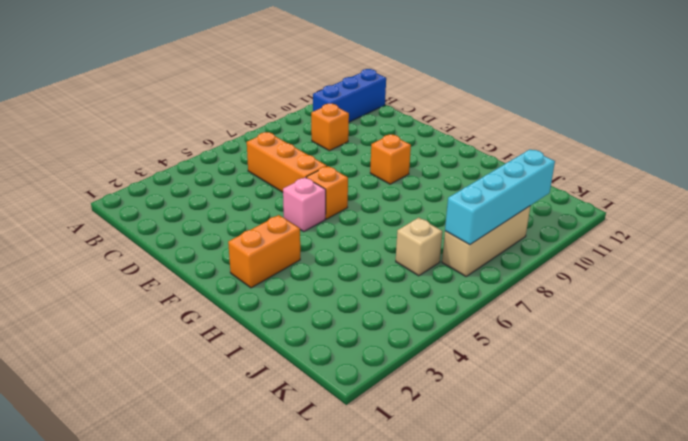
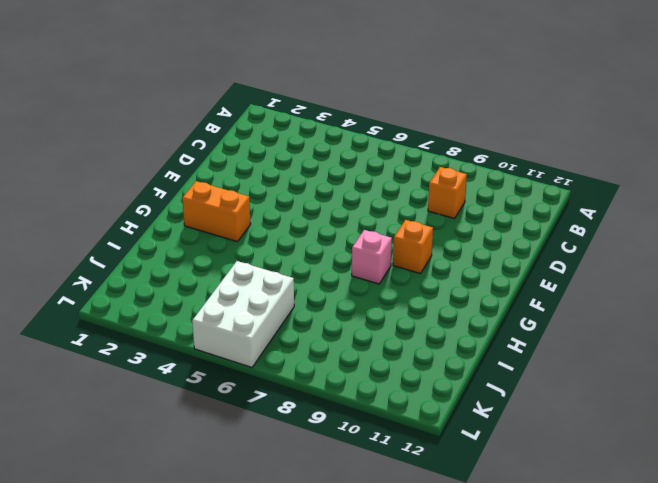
pink brick G8 level 1 -> pink brick F5 level 1
white brick J5:L6 level 1 -> tan brick J6 level 1
none -> blue brick B10:B12 level 1
none -> orange brick C6:E6 level 1

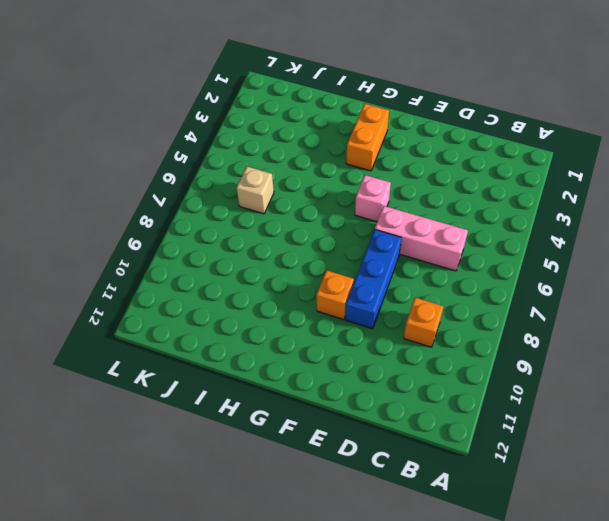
pink brick C6:E6 level 1 -> orange brick C6:E6 level 1
blue brick E7:E9 level 1 -> blue brick B10:B12 level 1
none -> orange brick F6 level 1
none -> tan brick K7:K9 level 1

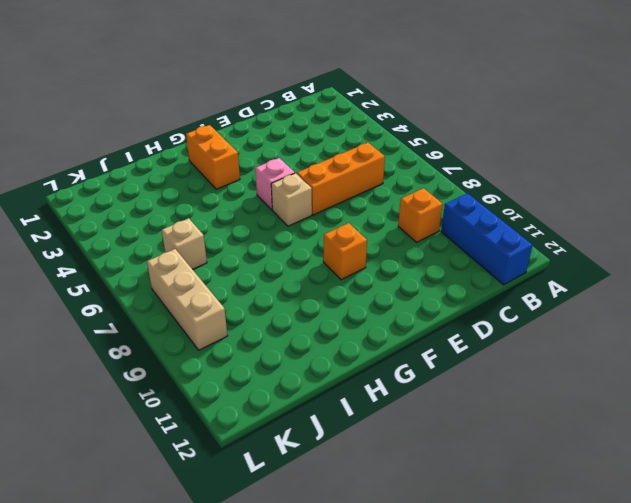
tan brick F6 level 1 -> orange brick F6 level 1
none -> cyan brick K7:K10 level 2

